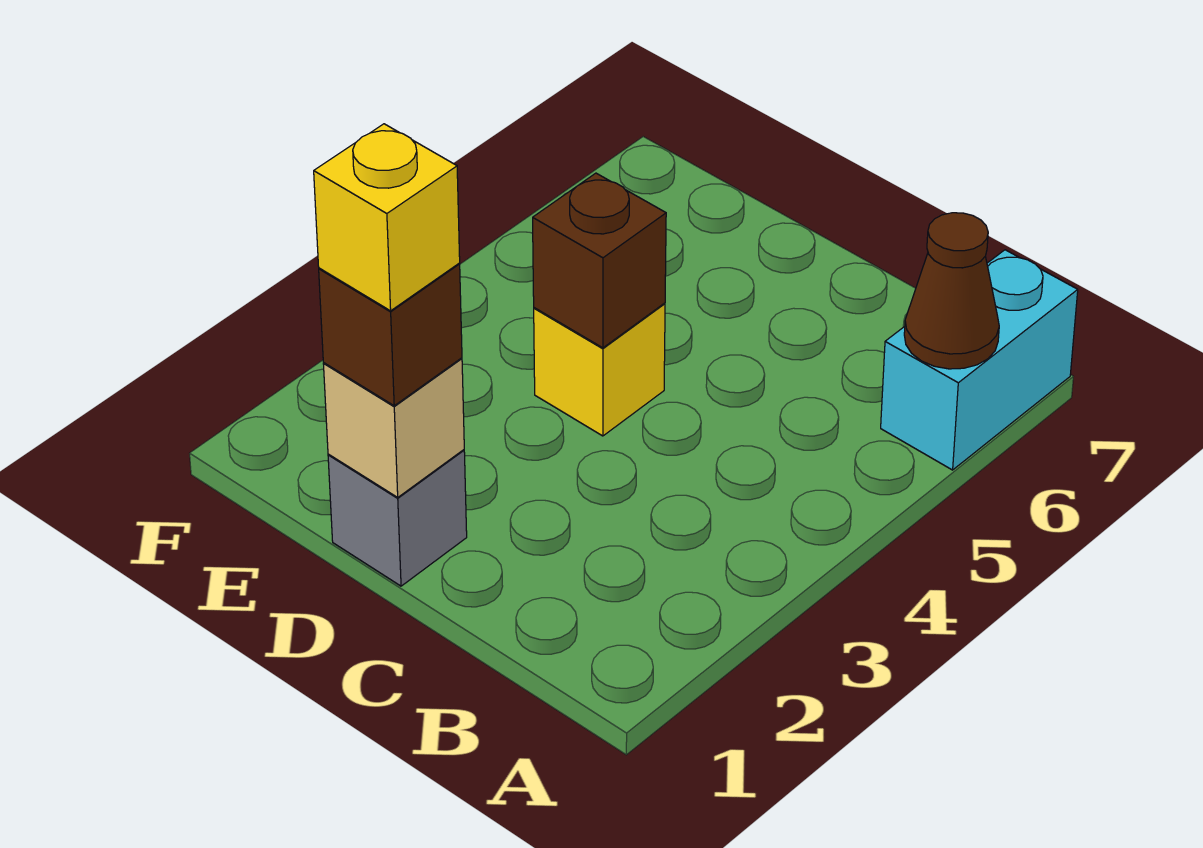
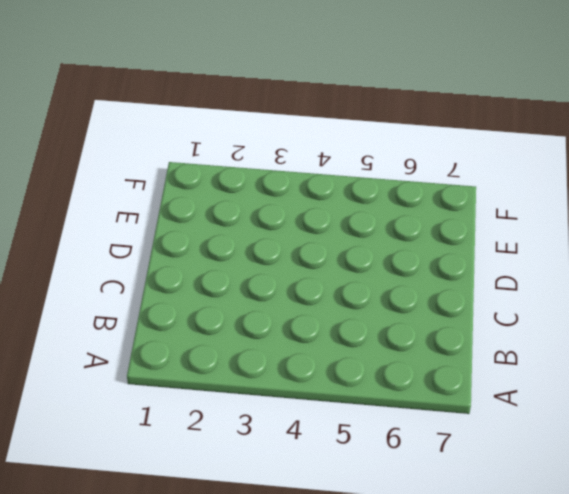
none -> cyan brick A6:A7 level 1
none -> grey brick D1 level 1

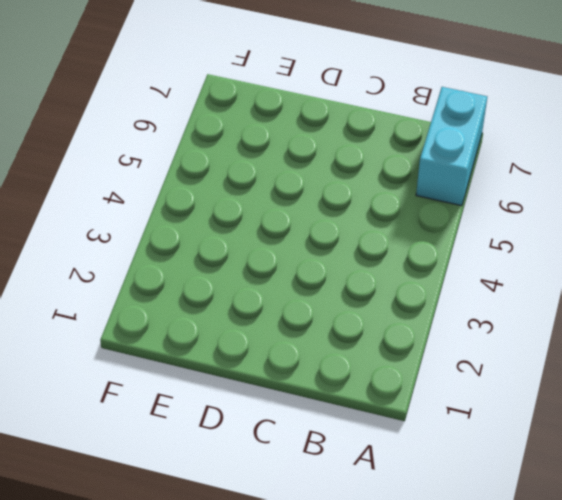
none -> grey brick D1 level 1
none -> yellow brick D4 level 1

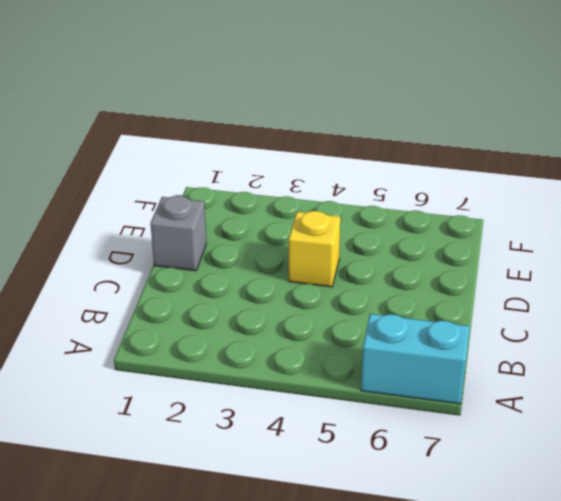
none -> brown cone A6 level 2
none -> tan brick D1 level 2

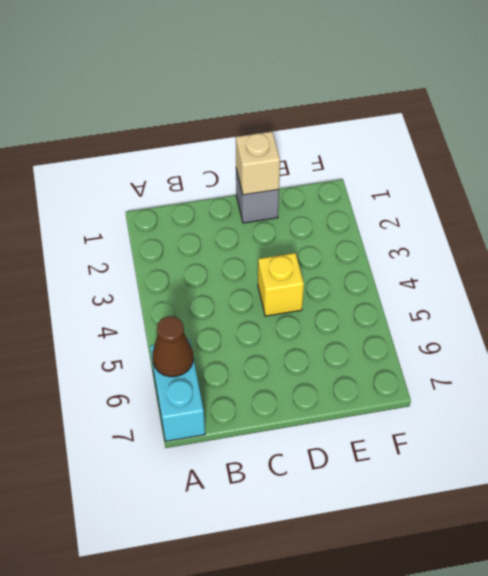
none -> brown brick D4 level 2
none -> brown brick D1 level 3

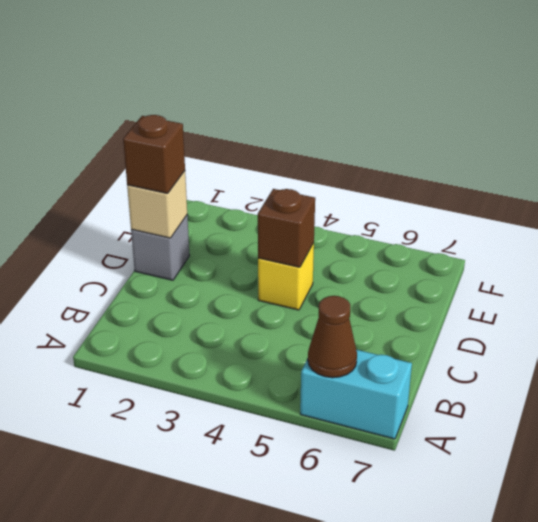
none -> yellow brick D1 level 4

